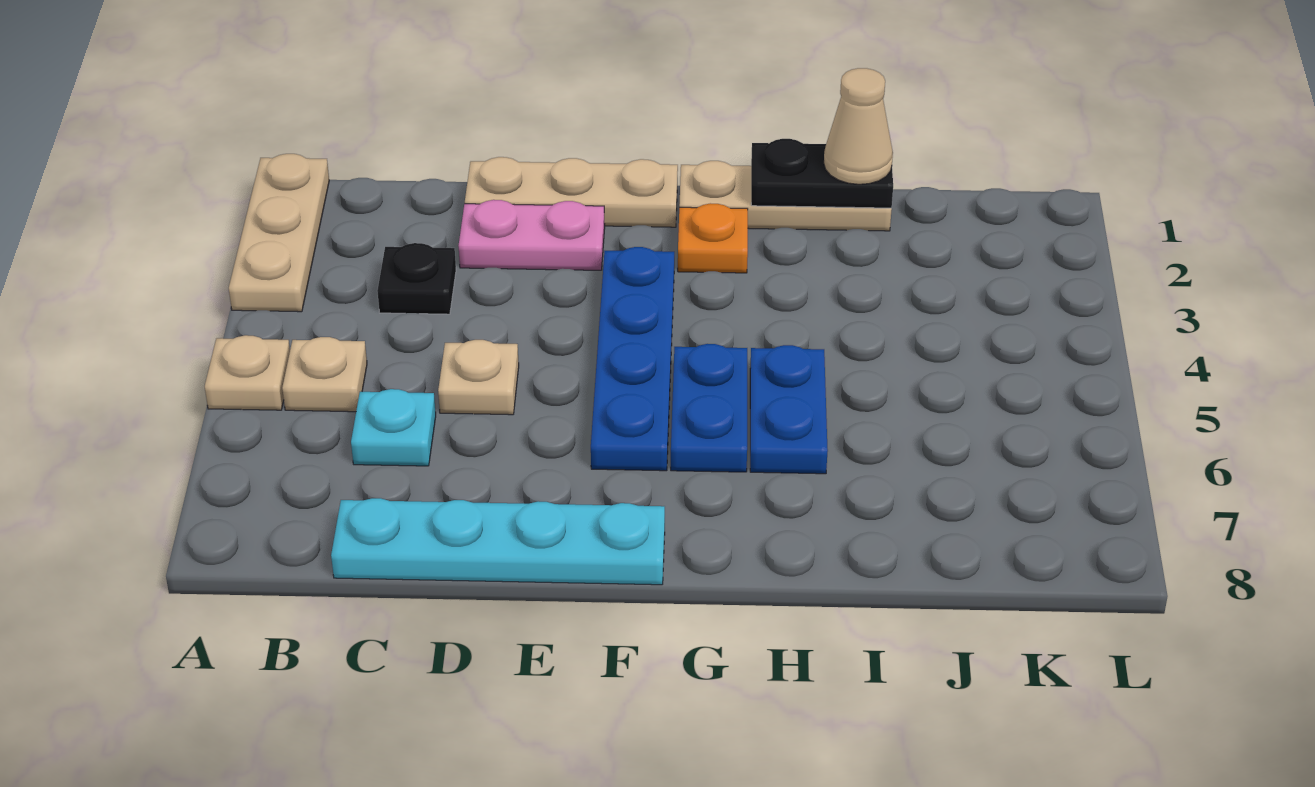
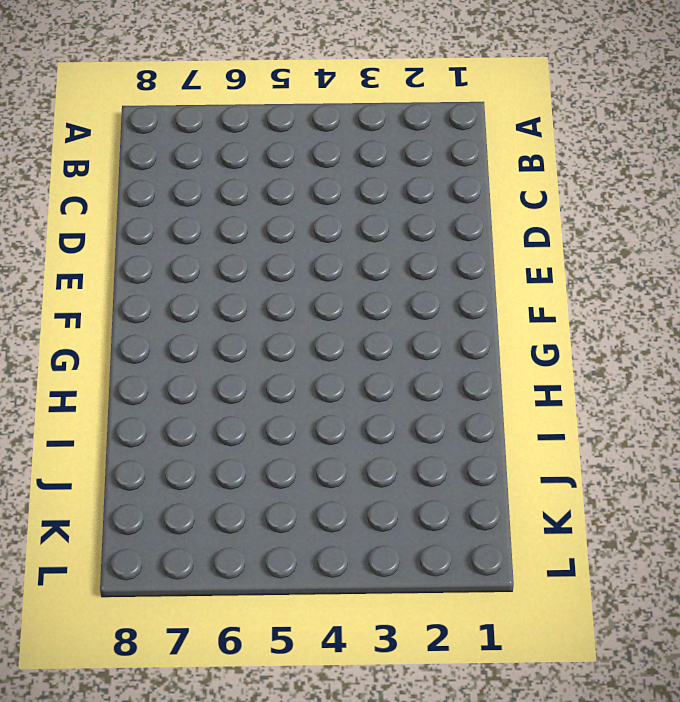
none -> tan plate A1:A3 level 1
none -> tan plate A5 level 1
none -> tan plate B5 level 1

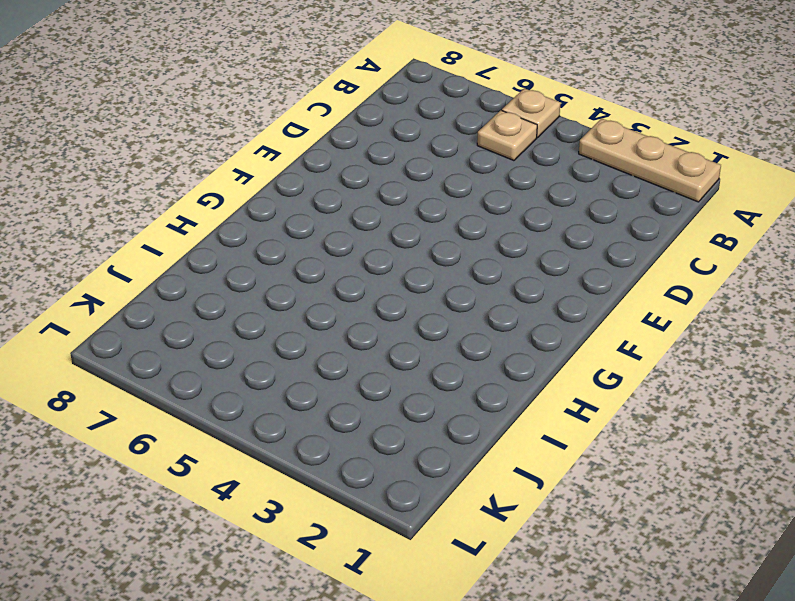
none -> black plate C3 level 1
none -> cyan plate C6 level 1
none -> cyan plate C8:F8 level 1

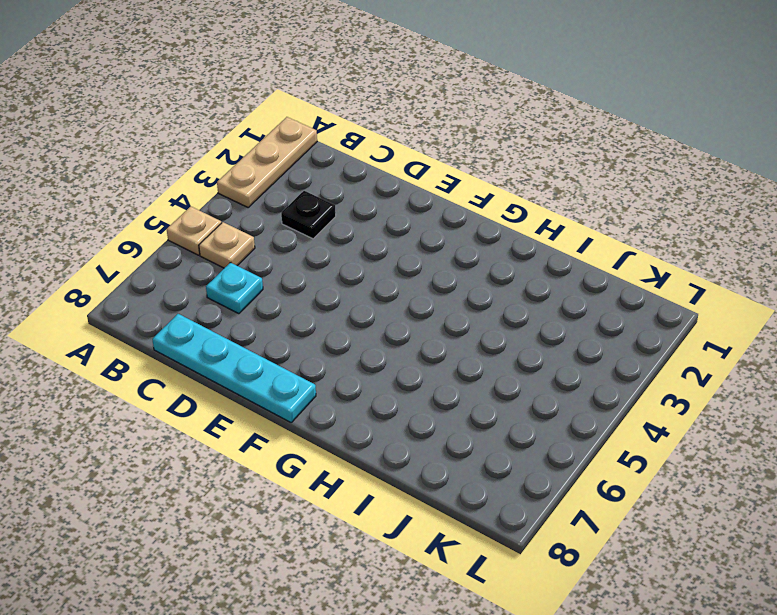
none -> tan plate D1:F1 level 1
none -> pink plate D2:E2 level 1
none -> tan plate D5 level 1

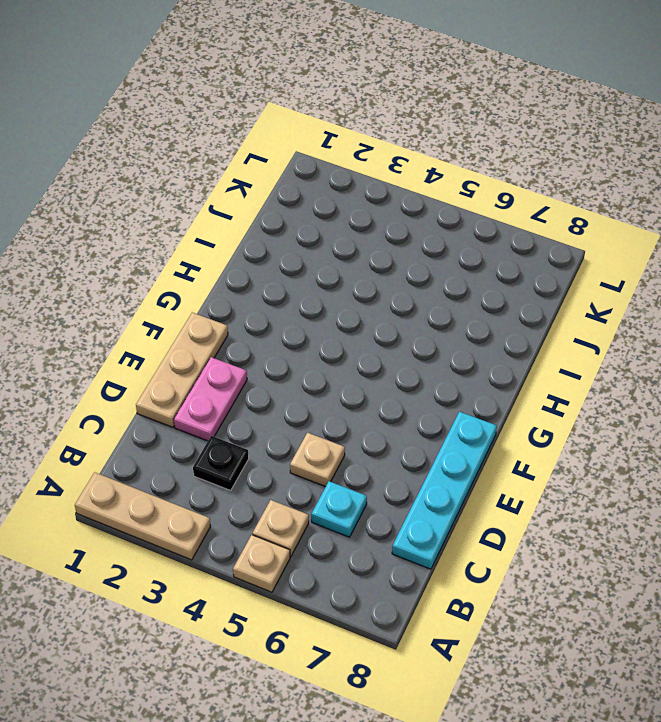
none -> blue plate F3:F6 level 1
none -> tan plate G1:I1 level 1
none -> orange plate G2 level 1

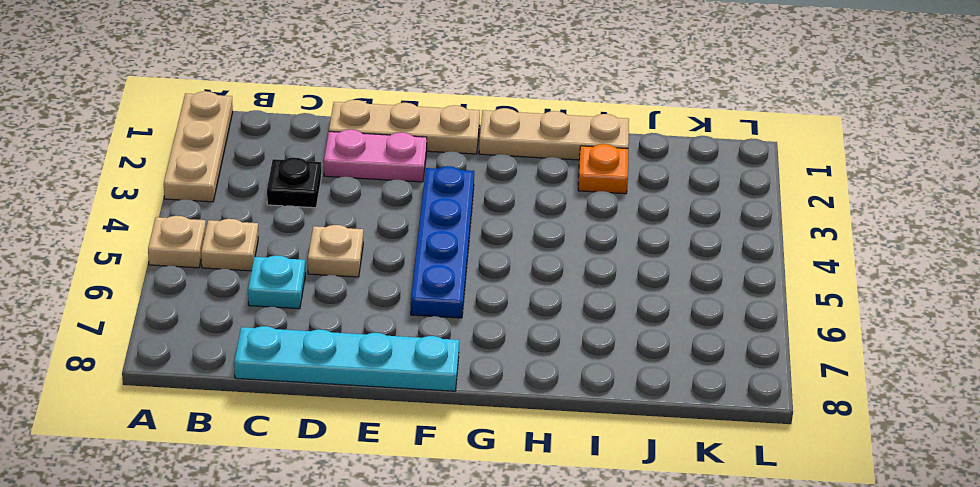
orange plate I2 level 1 -> orange plate G2 level 1
none -> blue plate G5:G6 level 1
none -> blue plate H5:H6 level 1
none -> black plate H1:I1 level 2

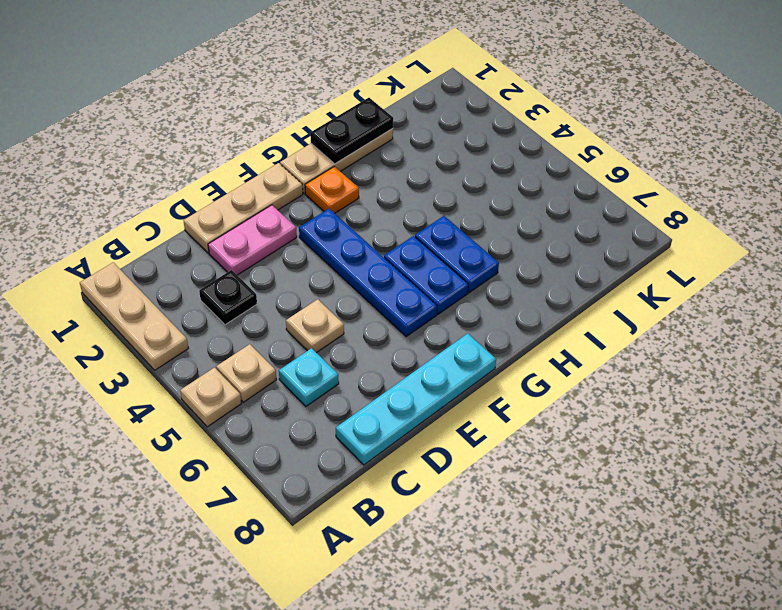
none -> tan cone I1 level 3

